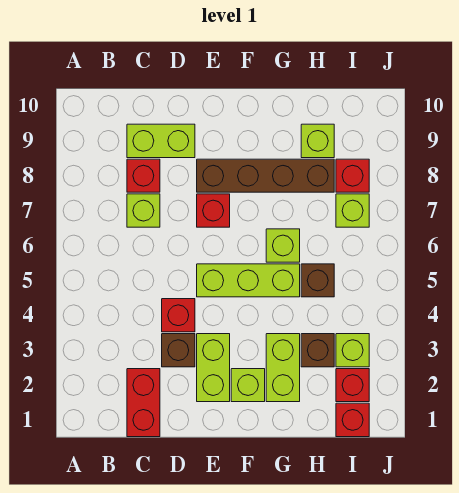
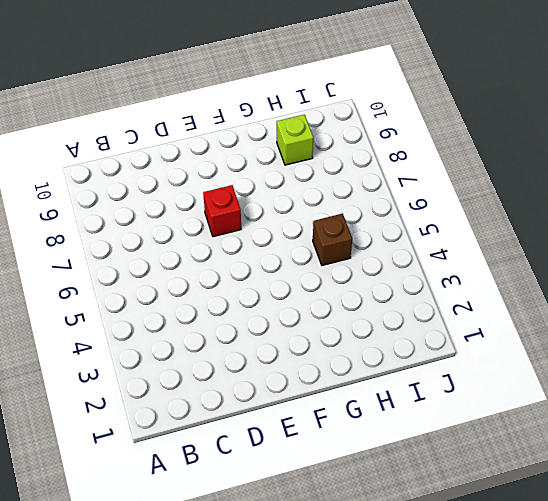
none -> red brick C1:C2 level 1
none -> lime brick C7 level 1
none -> red brick C8 level 1

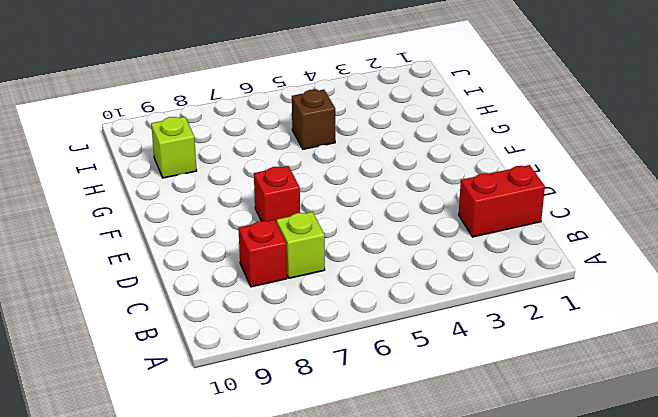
none -> lime brick C9:D9 level 1
none -> brown brick D3 level 1
none -> red brick D4 level 1

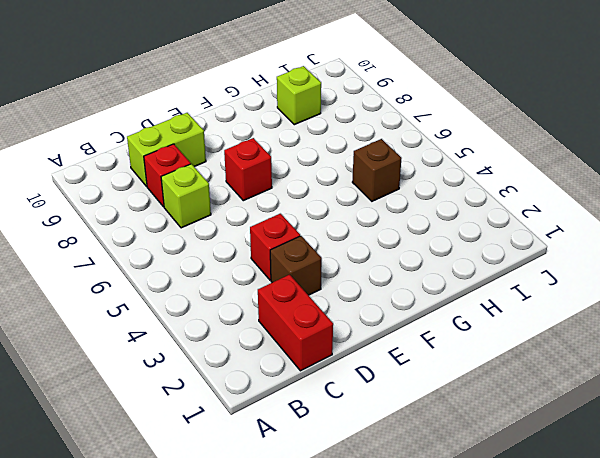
none -> lime brick E2:E3 level 1
none -> lime brick E5:G5 level 1
none -> brown brick E8:H8 level 1

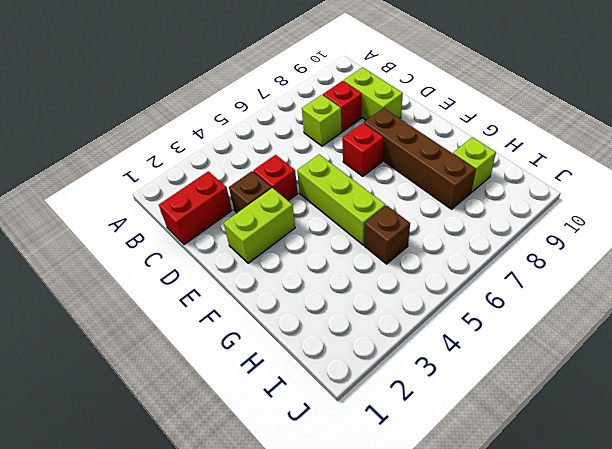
none -> lime brick F2 level 1
none -> lime brick G2:G3 level 1
none -> lime brick G6 level 1

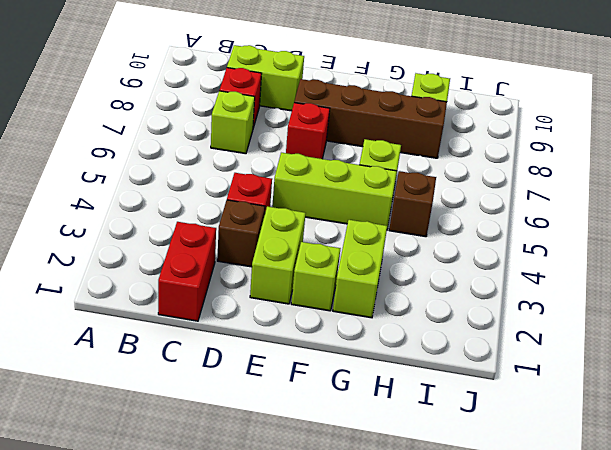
none -> brown brick H3 level 1
none -> red brick I1 level 1
none -> red brick I2 level 1

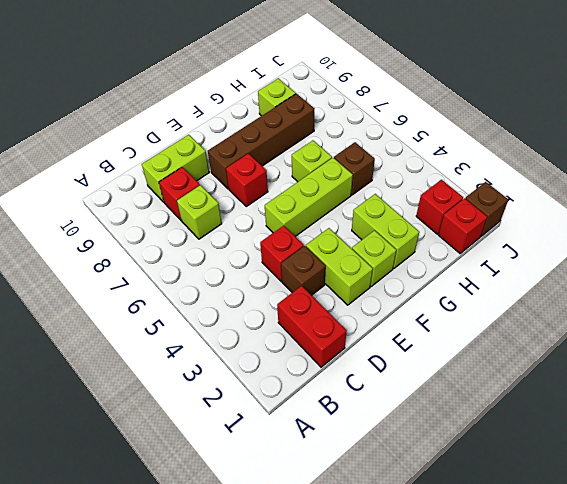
brown brick J1 level 1 -> brown brick H3 level 1
none -> lime brick I3 level 1
none -> lime brick I7 level 1
none -> red brick I8 level 1

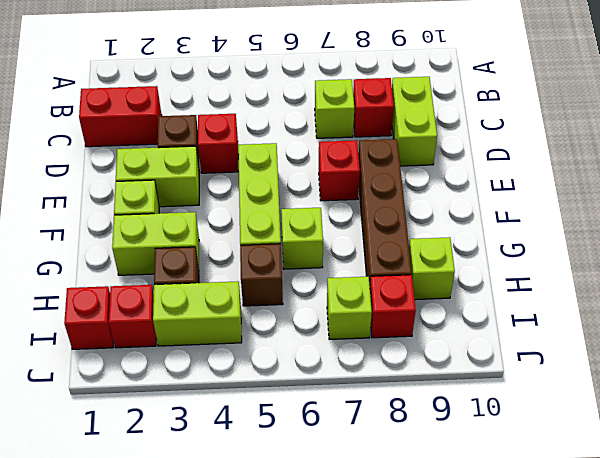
lime brick I3:I4 level 1 -> lime brick I3 level 1

